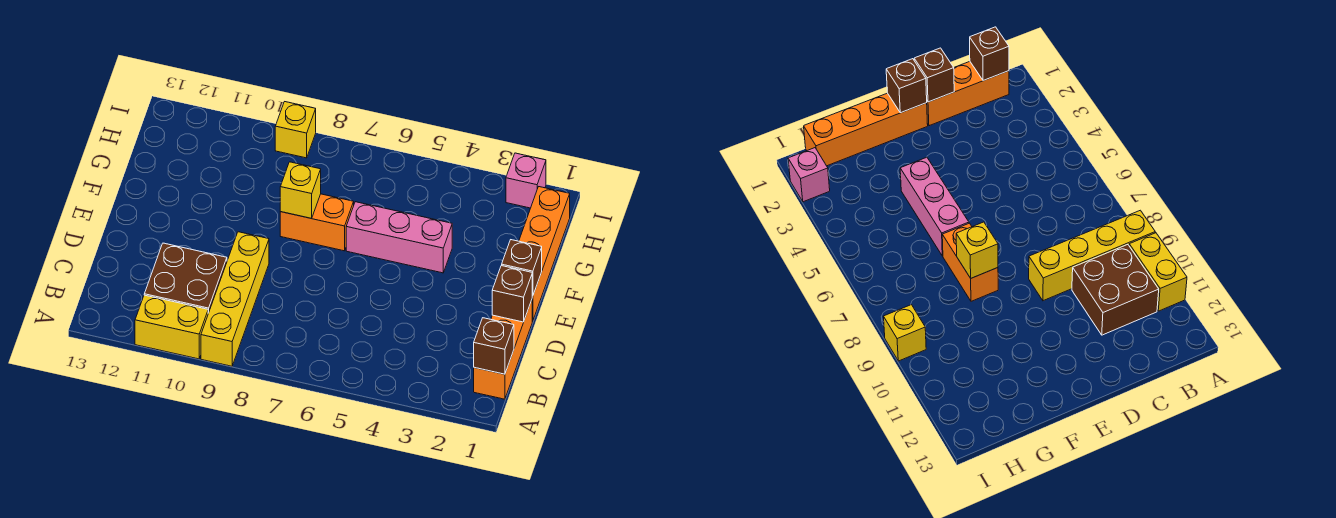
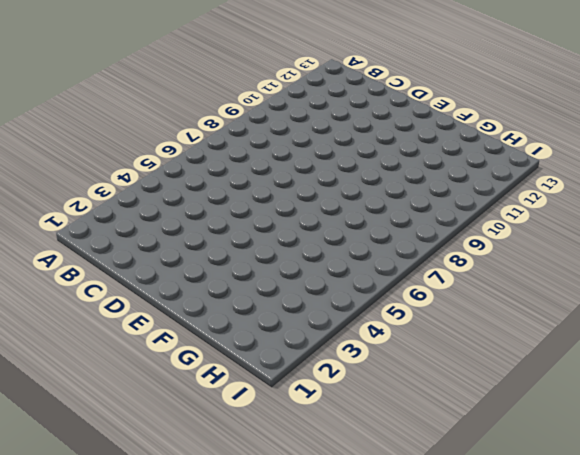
none -> yellow brick A9:D9 level 1
none -> yellow brick A10:A11 level 1
none -> orange brick B1:D1 level 1

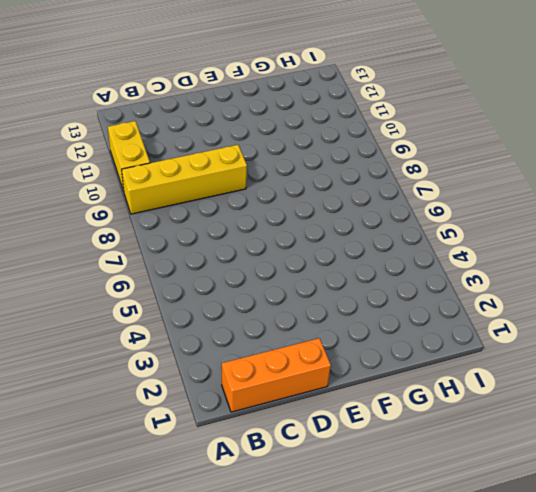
none -> brown brick B10:C11 level 1
none -> orange brick E1:H1 level 1
none -> pink brick F4:F6 level 1

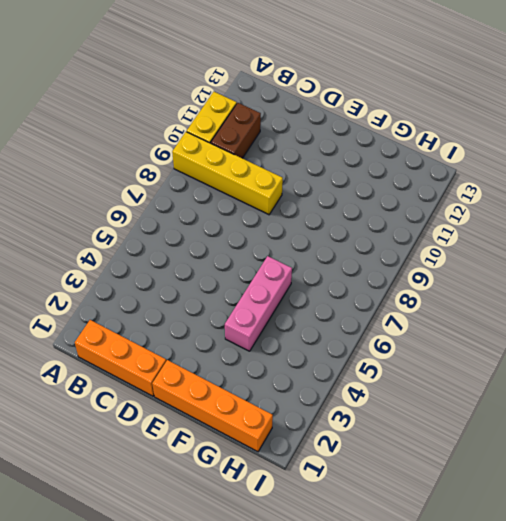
brown brick B10:B11 level 1 -> brown brick B10:C11 level 1
none -> orange brick F7:F8 level 1
none -> pink brick I2 level 1
none -> yellow brick I9 level 1

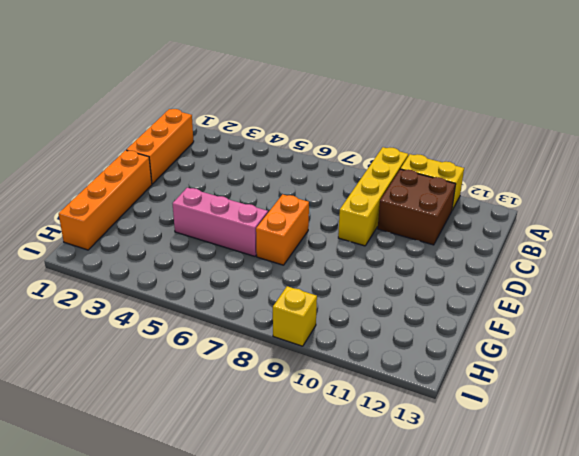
orange brick E7:F7 level 1 -> orange brick F7:F8 level 1
none -> pink brick I2 level 1
none -> brown brick B1 level 2
none -> brown brick D1 level 2

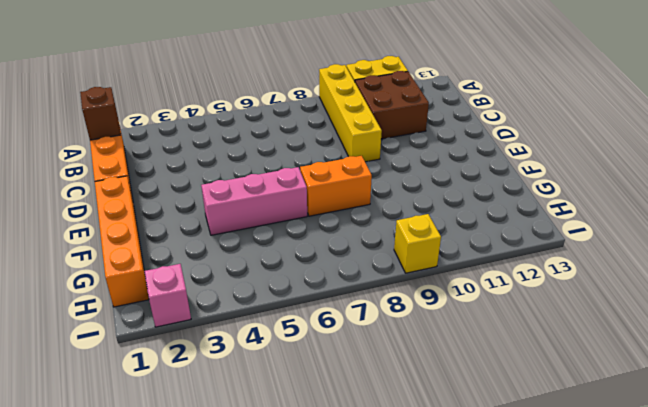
none -> brown brick D1 level 2
none -> brown brick E1 level 2
none -> yellow brick F8 level 2

